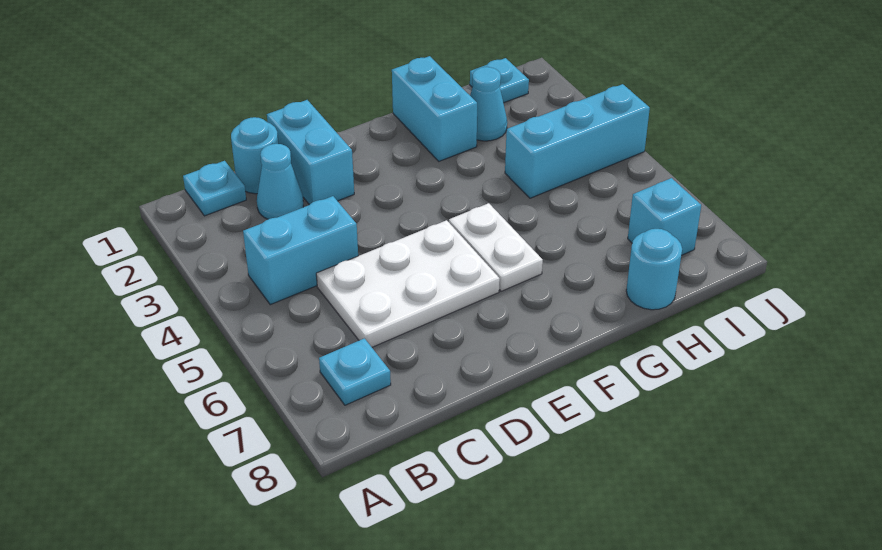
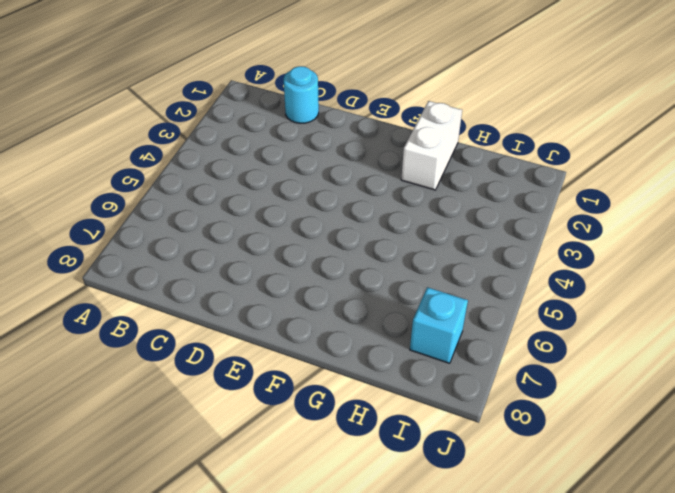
white brick G1:G2 level 1 -> cyan brick G1:G2 level 1
none -> cyan plate B1 level 1
none -> cyan brick B4:C4 level 1
none -> cyan plate B7 level 1

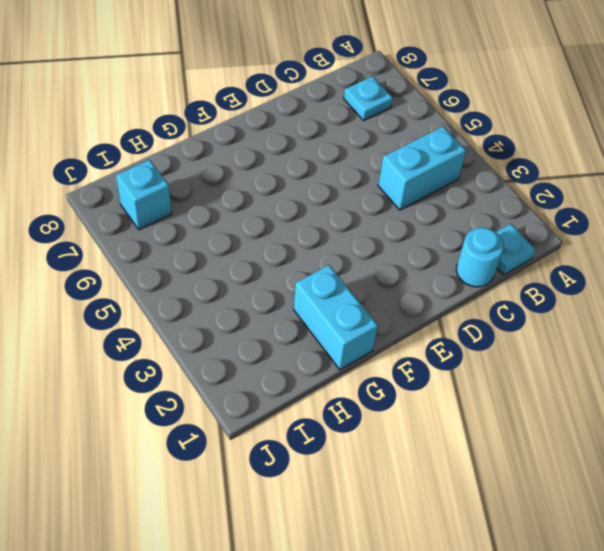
none -> cyan cone C2 level 1
none -> white plate C5:E6 level 1
none -> cyan brick D1:D2 level 1

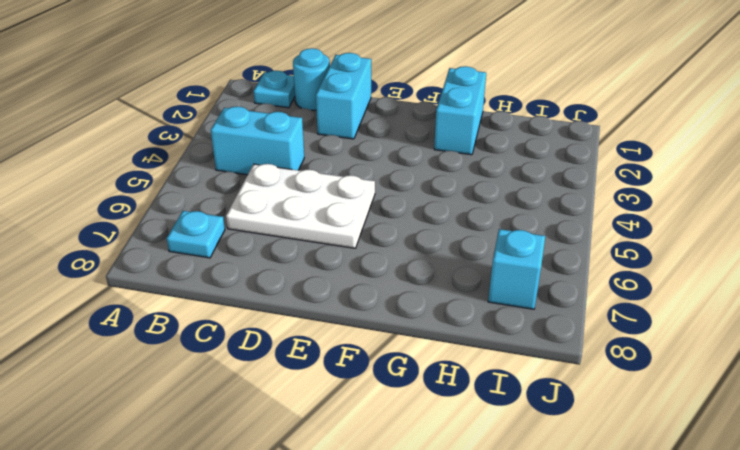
none -> cyan cone C2 level 1
none -> white plate F5:F6 level 1
none -> cyan cone H2 level 1

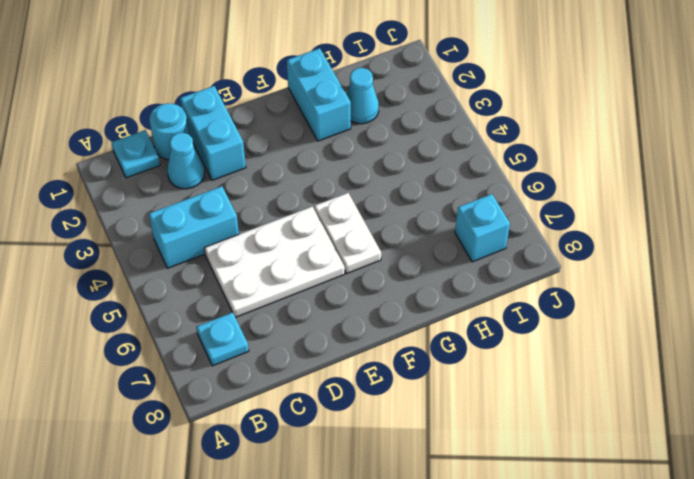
none -> cyan brick H4:J4 level 1
none -> cyan round brick H8 level 1
none -> cyan plate I1 level 1

